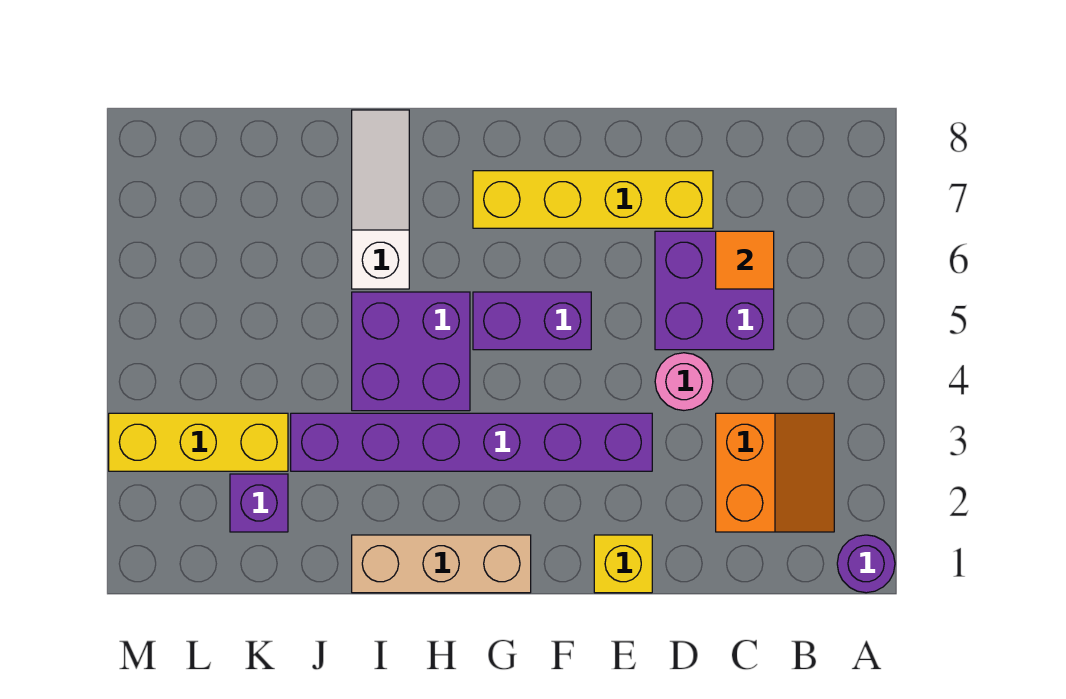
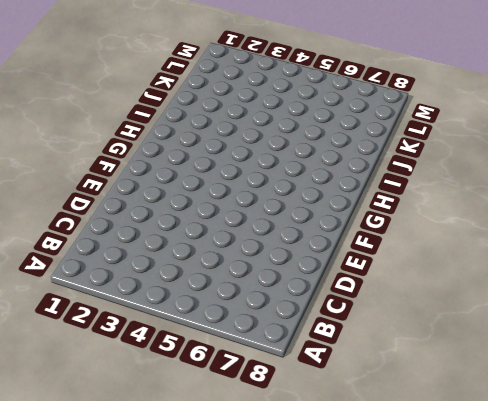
none -> purple round brick A1 level 1
none -> orange slope B2:C3 level 1 top C
none -> purple brick C5:D6 level 1

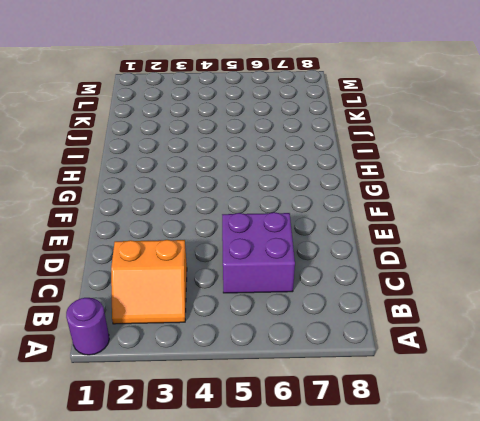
none -> pink round brick D4 level 1
none -> yellow brick D7:G7 level 1
none -> yellow brick E1 level 1

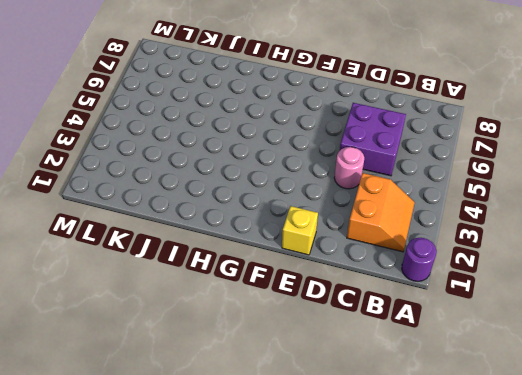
none -> yellow brick D7:G7 level 1
none -> purple brick E3:J3 level 1
none -> purple brick F5:G5 level 1

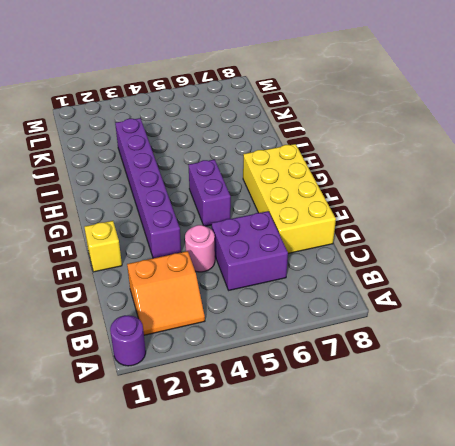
yellow brick D7:G8 level 1 -> yellow brick D7:G7 level 1
none -> tan brick G1:I1 level 1
none -> purple brick H4:I5 level 1
none -> white slope I6:I8 level 1 top 6

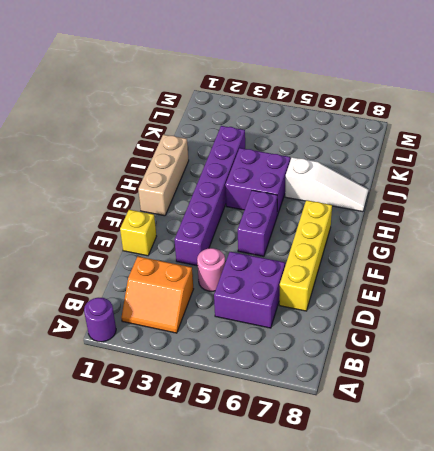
none -> purple brick K2 level 1
none -> yellow brick K3:M3 level 1
none -> orange tile C6 level 2

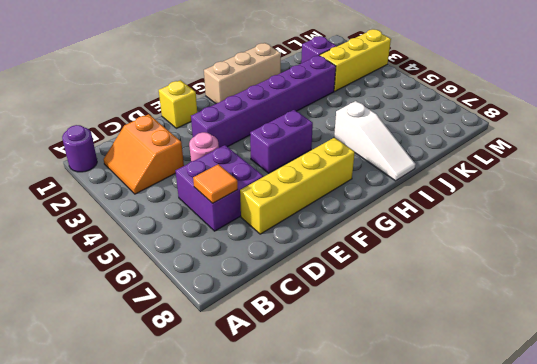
none -> purple brick H4:I5 level 1

